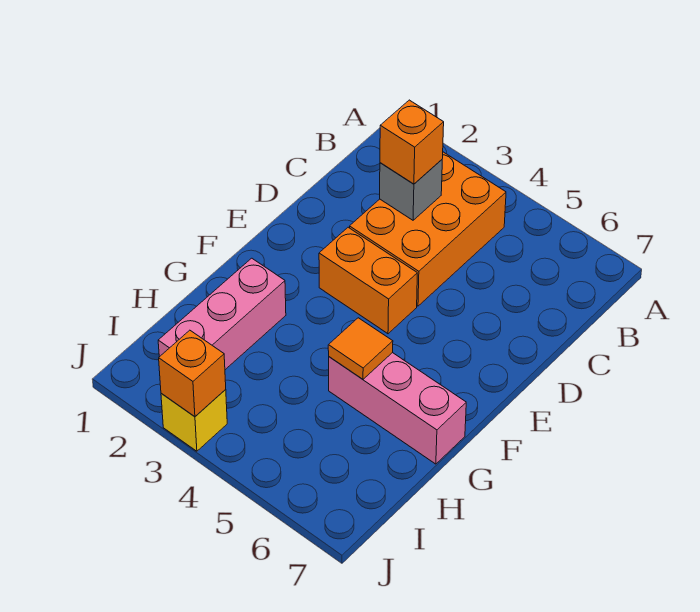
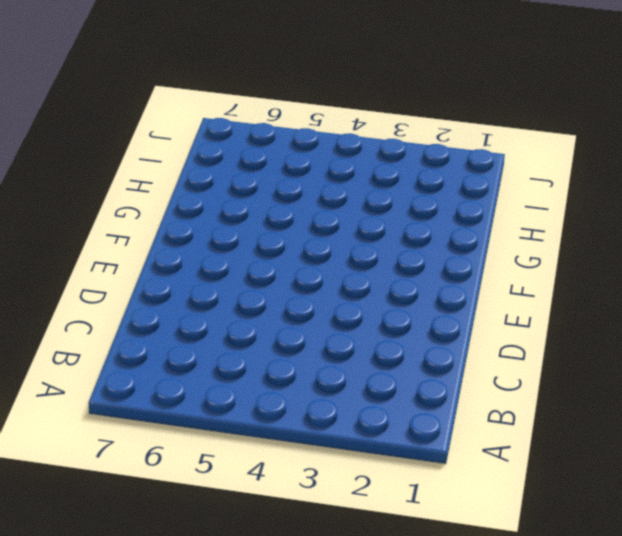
none -> orange brick B3:D4 level 1
none -> orange brick E3:E4 level 1

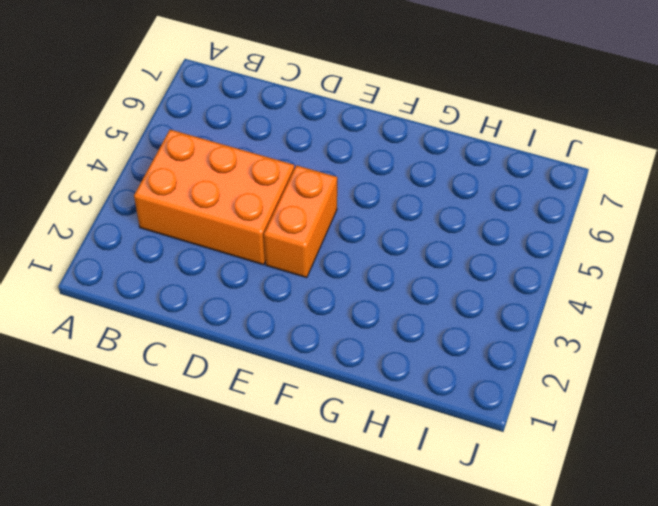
none -> pink brick G2:I2 level 1
none -> pink brick G5:G7 level 1

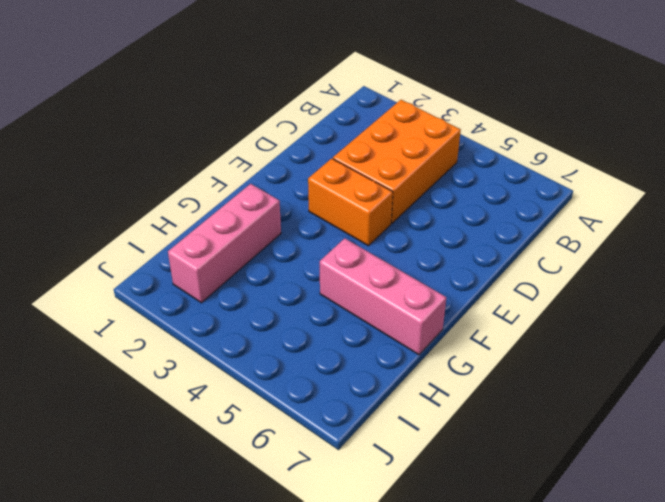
none -> yellow brick J3 level 1
none -> grey brick C3 level 2

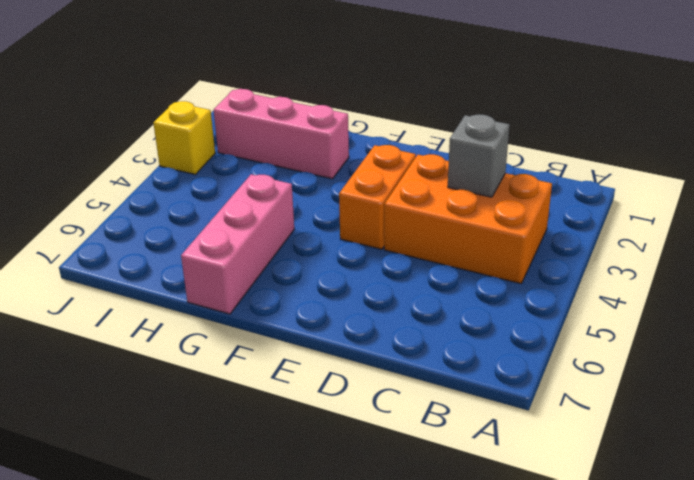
none -> orange tile G5 level 2
none -> orange brick J3 level 2

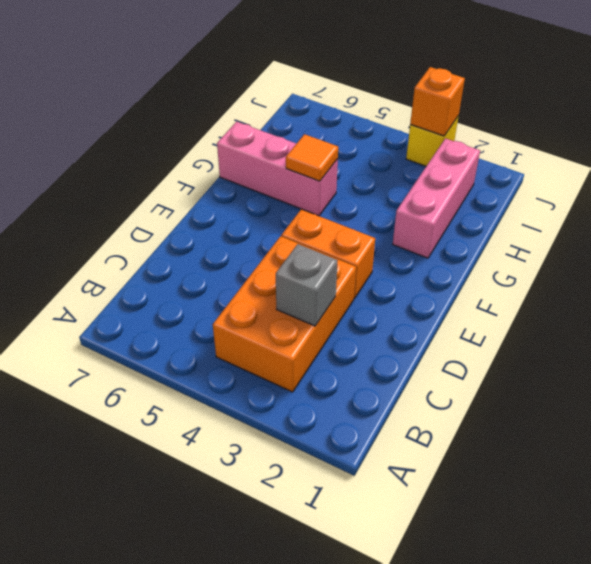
none -> orange brick C3 level 3

